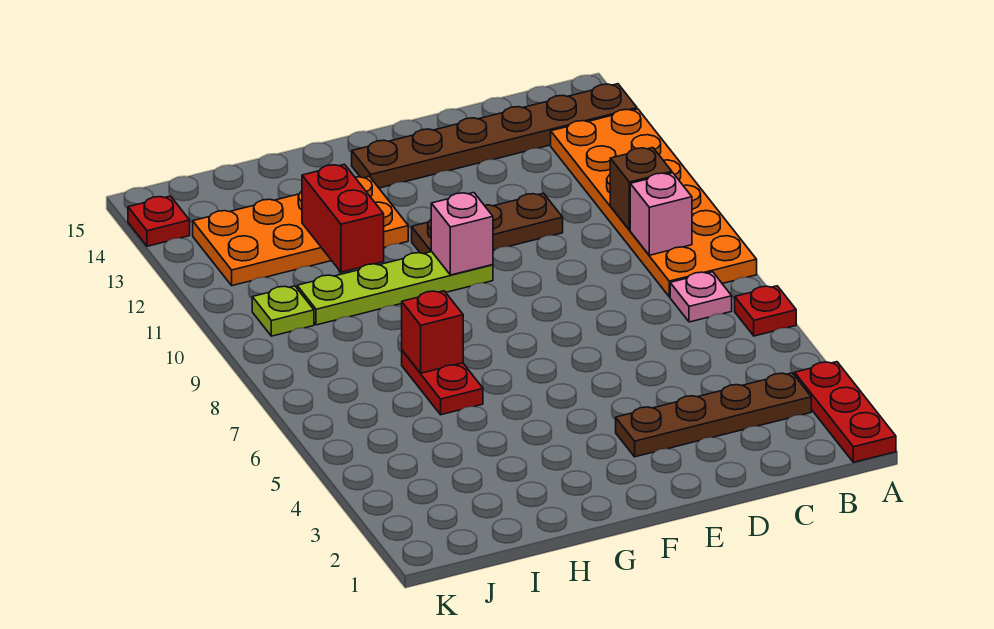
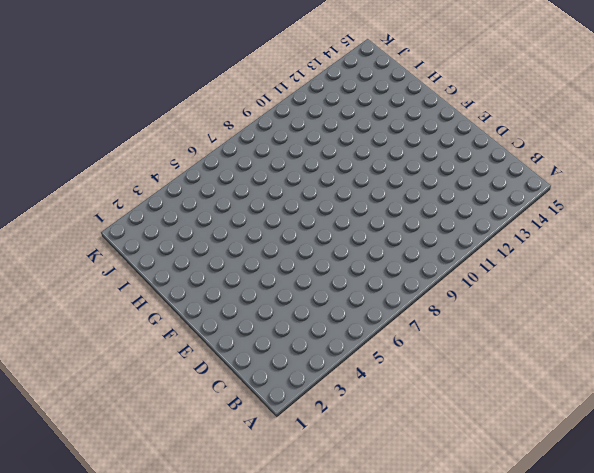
none -> red plate A1:A3 level 1
none -> red plate A6 level 1
none -> orange plate A8:B13 level 1

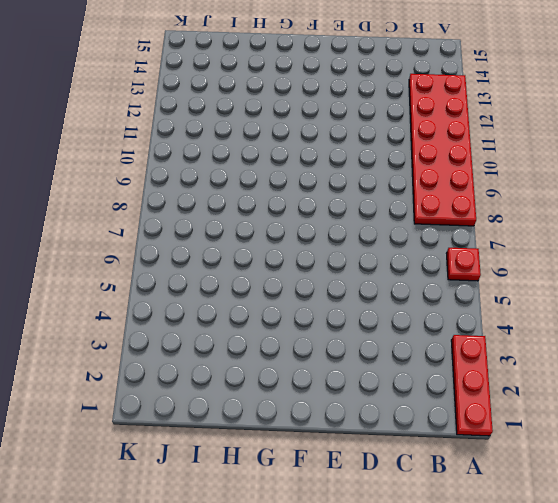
red plate A8:B13 level 1 -> orange plate A8:B13 level 1
none -> brown plate A14:F14 level 1
none -> brown plate B3:E3 level 1
none -> pink plate B7 level 1

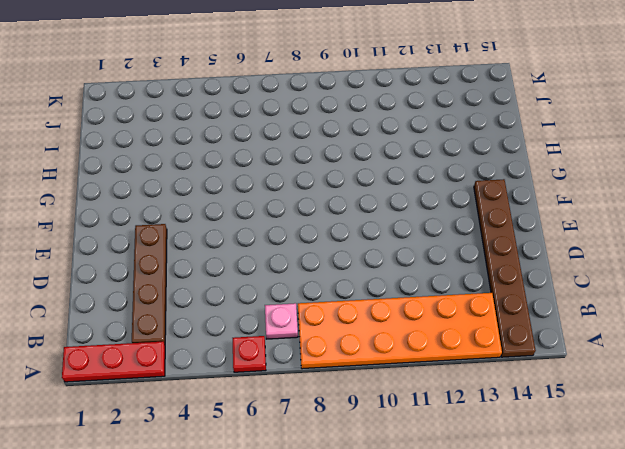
none -> brown plate D11:F11 level 1
none -> lime plate F10:I10 level 1
none -> orange plate G12:J13 level 1

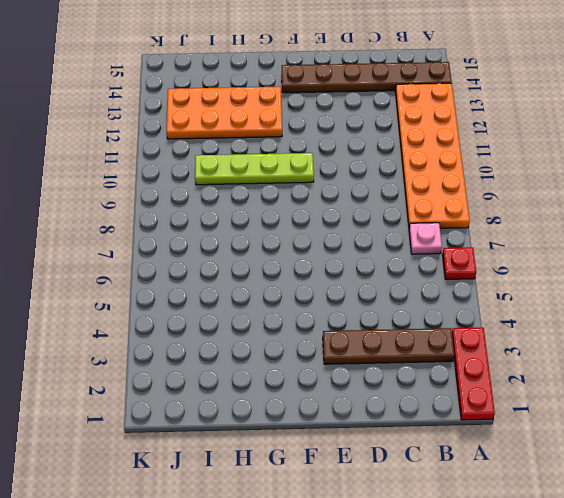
none -> brown plate D11:F11 level 1
none -> red plate H6:H7 level 1
none -> lime plate J10 level 1

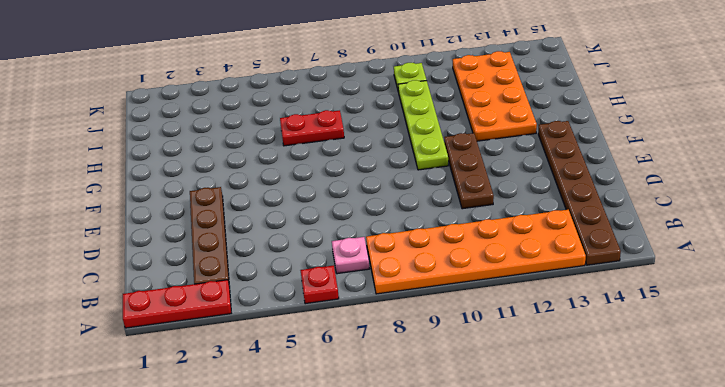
none -> red plate K14 level 1
none -> pink brick B9 level 2
none -> brown brick B10 level 2

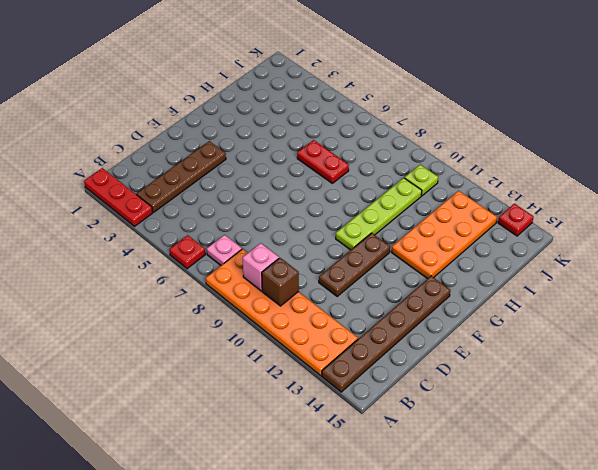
none -> pink brick F10 level 2
none -> red brick H7 level 2
none -> red brick H11:H12 level 2

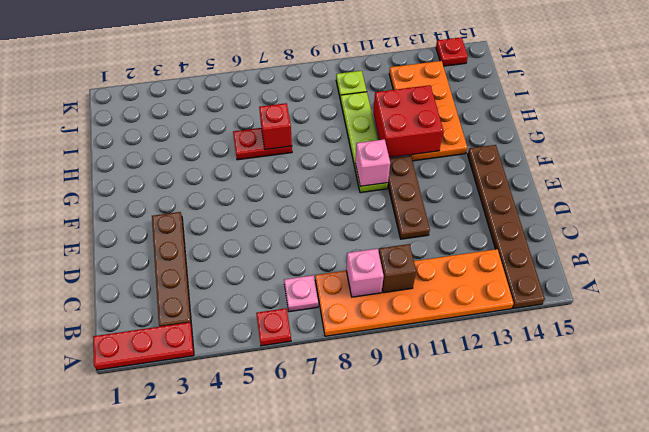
red brick G11:H12 level 2 -> red brick H11:H12 level 2

